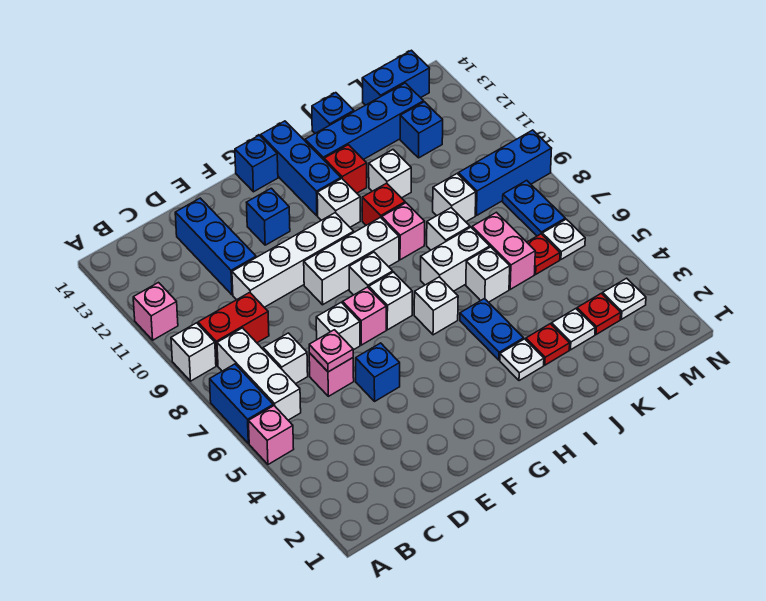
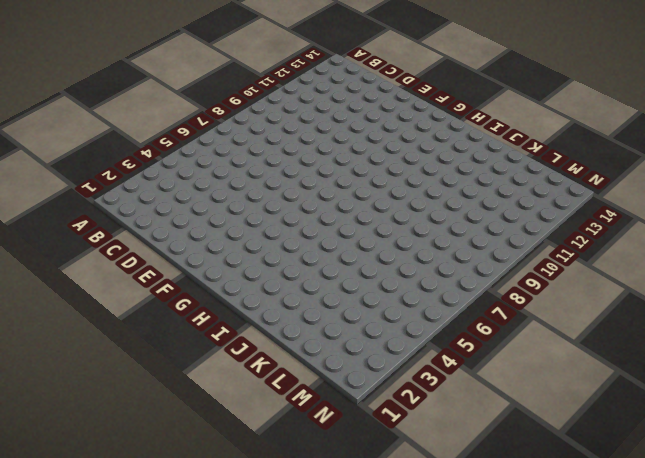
none -> pink brick A5 level 1
none -> blue brick A6:A7 level 1
none -> white brick A9 level 1
none -> pink brick A11 level 1

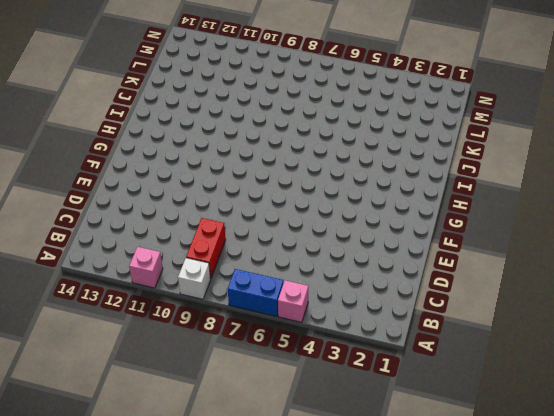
none -> white brick B6:B8 level 1
none -> white brick C7 level 1
none -> pink brick D6 level 1
none -> white brick D10:G10 level 1

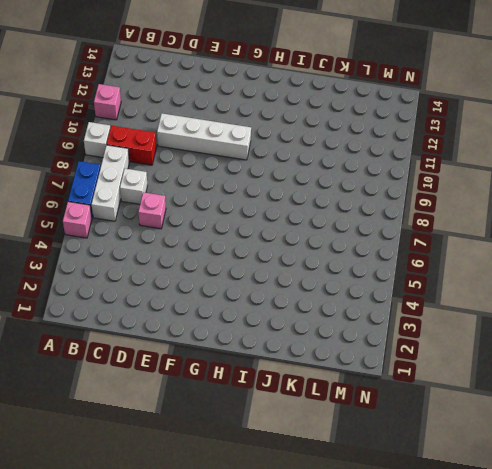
none -> blue brick D11:D13 level 1
none -> blue brick E5 level 1
none -> white brick E7 level 1
none -> pink brick F7 level 1

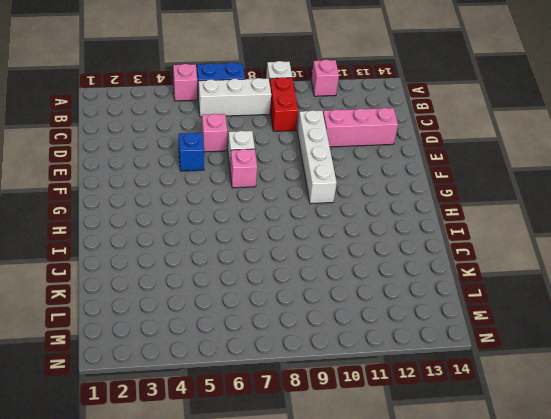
pink brick D11:D13 level 1 -> blue brick D11:D13 level 1
none -> white brick C7 level 1
none -> white brick F9:H9 level 1
none -> blue brick F12 level 1
none -> white brick G7 level 1

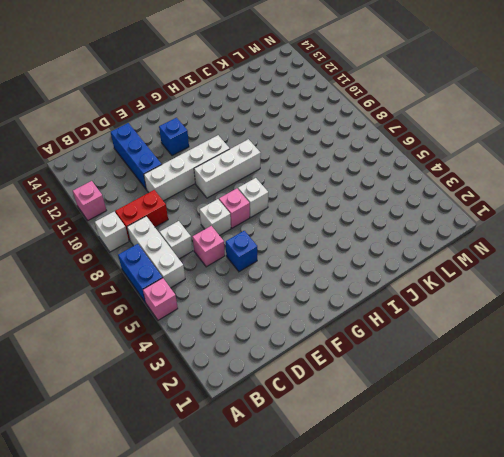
none -> white brick G8 level 1
none -> blue brick G14 level 1
none -> white brick H6 level 1
none -> white brick H11 level 1

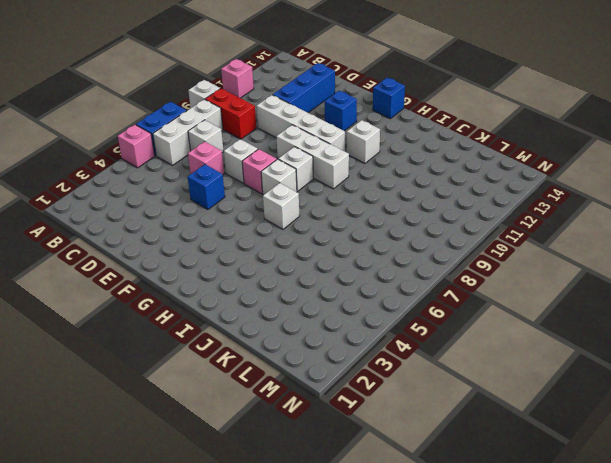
none -> blue brick H12:H14 level 1
none -> white plate I3 level 1
none -> blue plate I4:I5 level 1
none -> white brick I7:J7 level 1

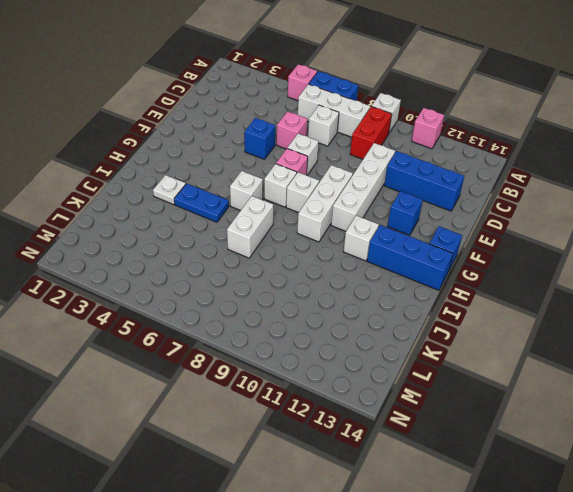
none -> pink brick I9 level 1
none -> red brick I10 level 1
none -> red brick I12 level 1
none -> blue brick I13:L13 level 1

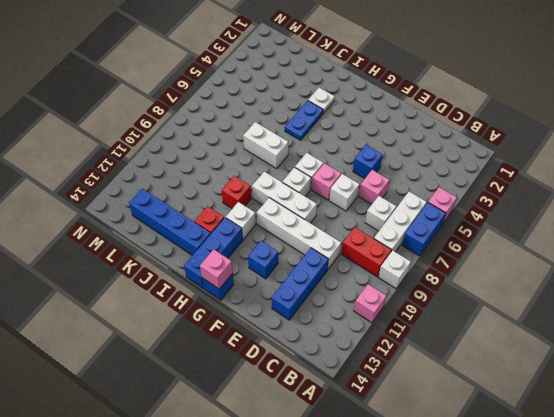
pink brick G14 level 2 -> pink brick I9 level 1
none -> white brick H6 level 1
none -> red plate J3 level 1
none -> white brick J6 level 1
none -> white brick J8 level 1

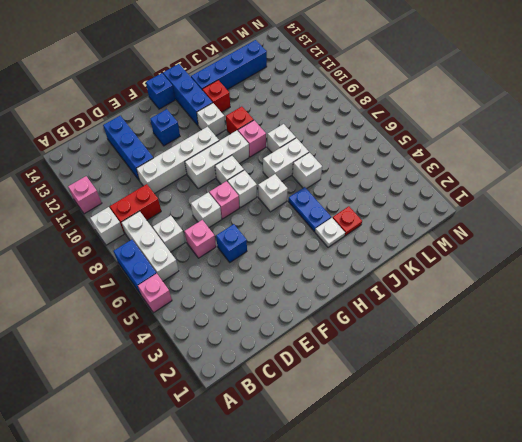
none -> white brick J11 level 1
none -> blue brick J14 level 1
none -> white plate K3 level 1
none -> pink brick K6:K7 level 1

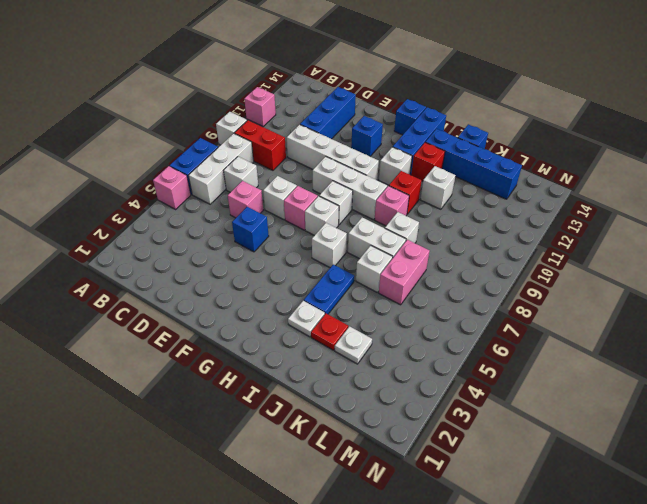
none -> white brick K9 level 1
none -> red plate L3 level 1
none -> red plate L6 level 1
none -> blue brick L9:N9 level 1

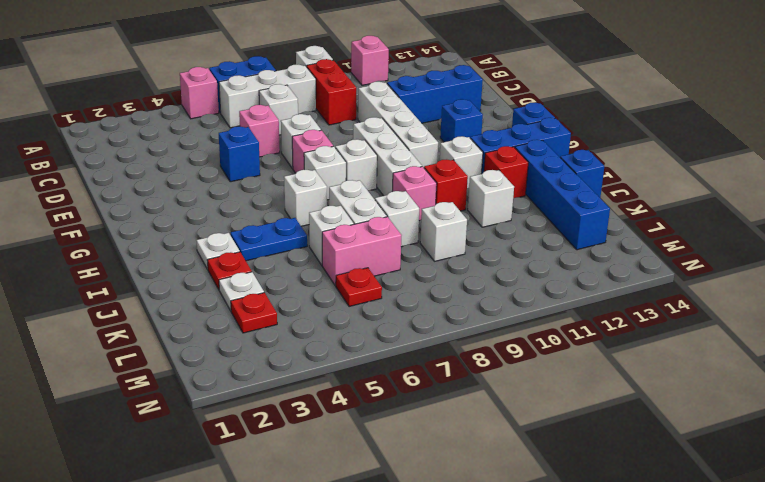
none -> blue brick L9:N9 level 1
none -> blue brick L12 level 1
none -> blue brick L14:M14 level 1
none -> white plate M3 level 1

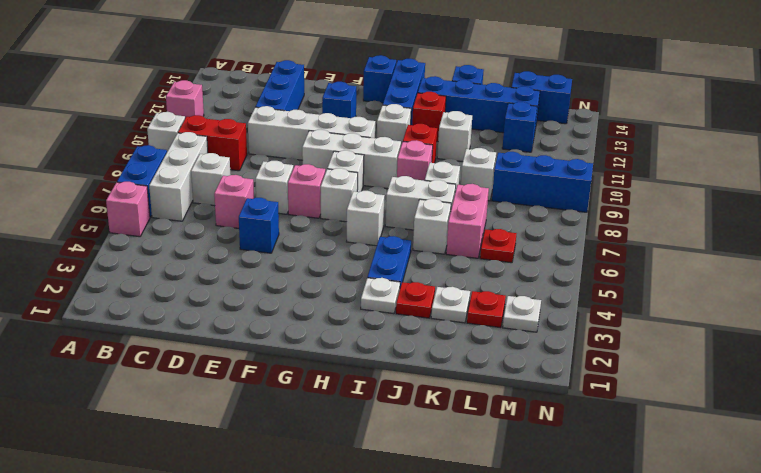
none -> white plate M6 level 1
none -> blue plate M7:M8 level 1
none -> pink plate D6 level 2

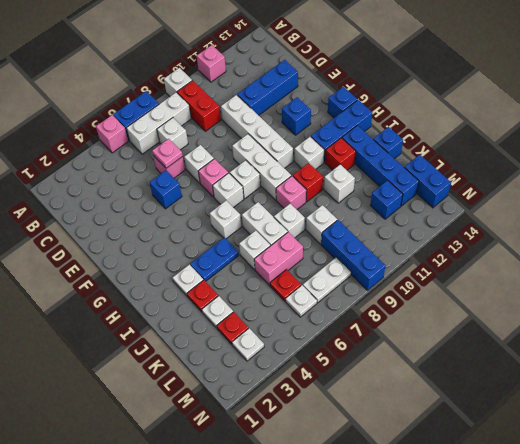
white plate M7:M8 level 1 -> blue plate M7:M8 level 1

